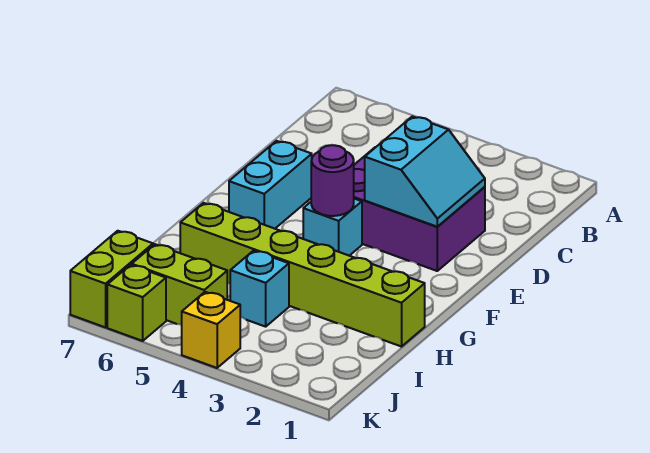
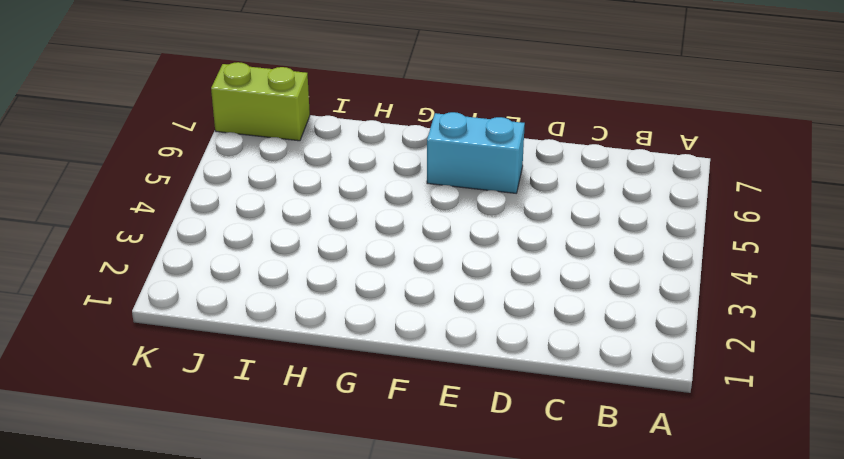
none -> purple brick D2:E4 level 1
none -> cyan brick F4 level 1

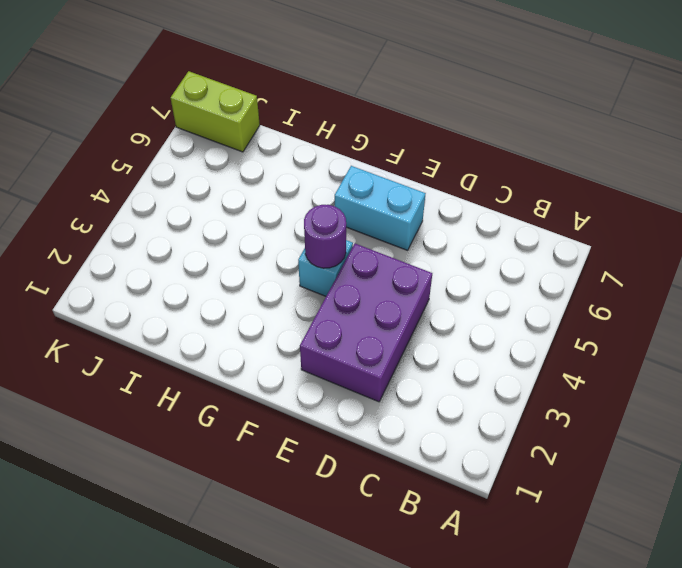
none -> lime brick H1:H6 level 1
none -> cyan brick I4 level 1

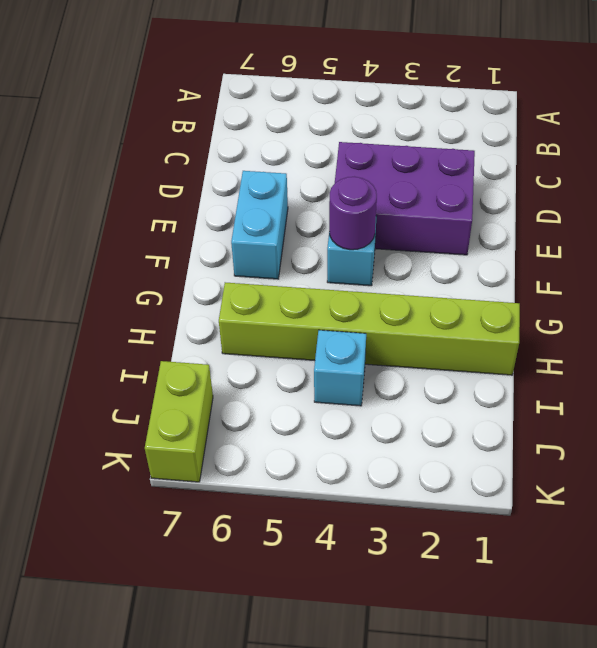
none -> lime brick J5:J6 level 1
none -> yellow brick K4 level 1

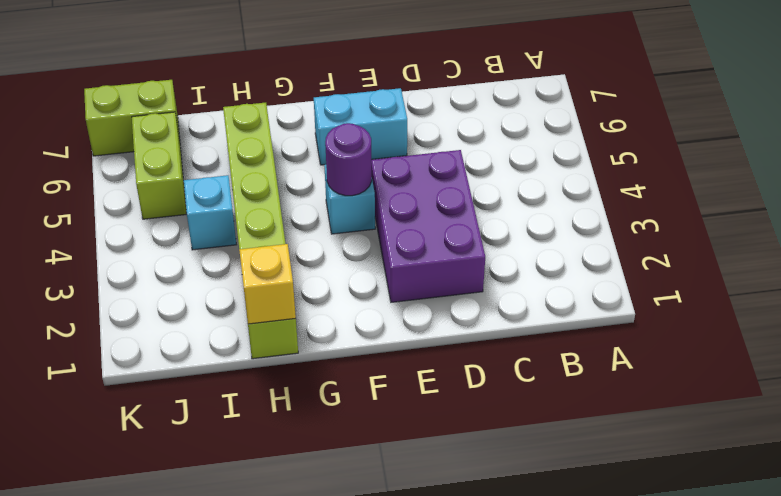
yellow brick H1 level 2 -> yellow brick K4 level 1
none -> lime brick K6 level 1
none -> cyan slope D2:E3 level 2 top 3

